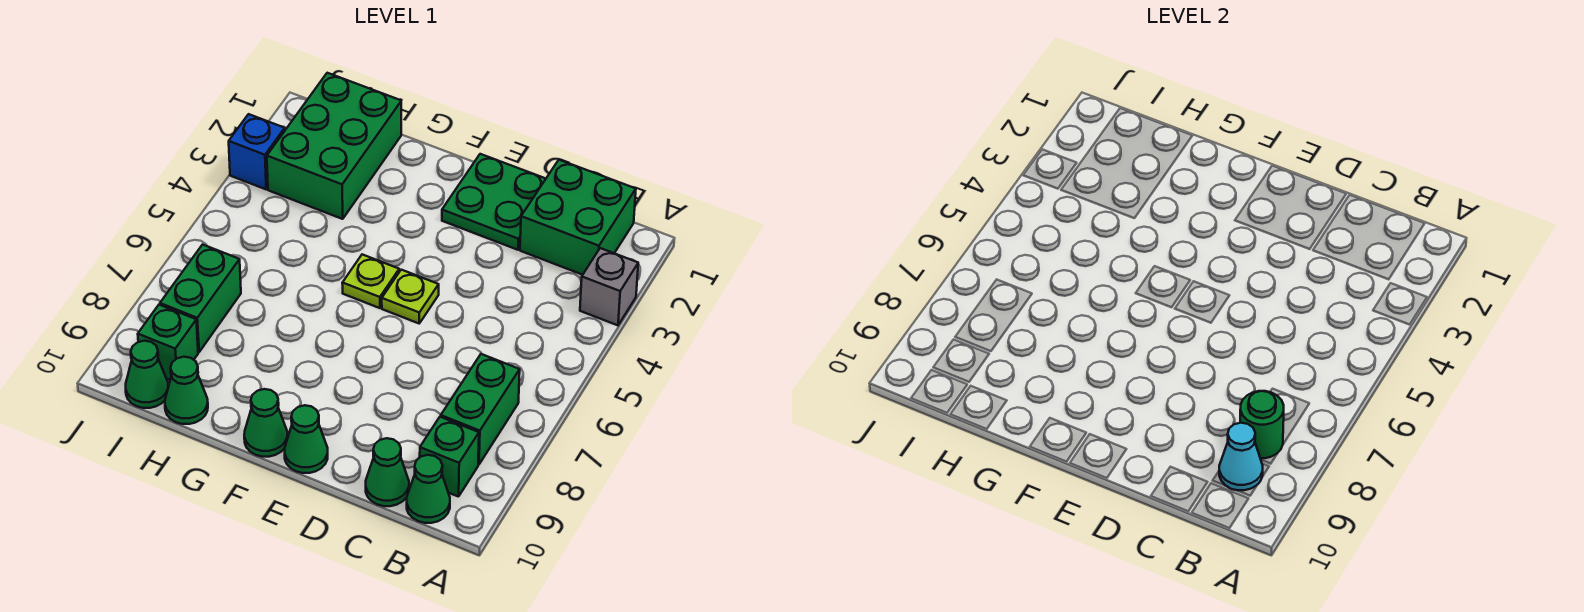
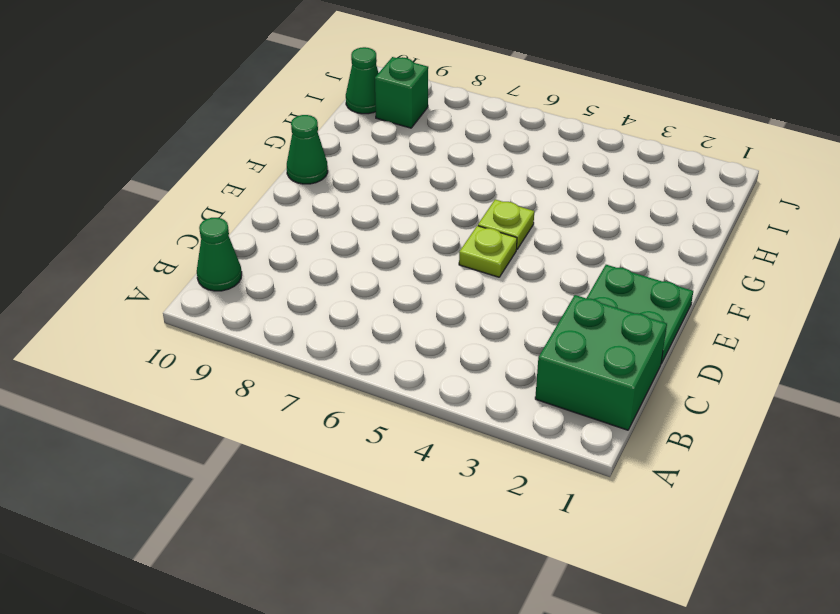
none -> grey brick A3 level 1
none -> green brick B7:B8 level 1
none -> green brick B9 level 1

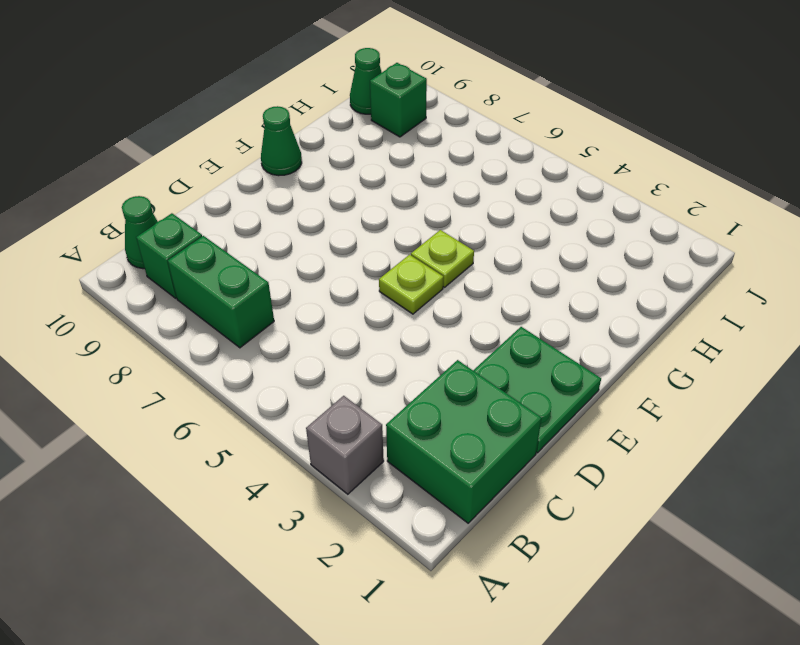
none -> green cone C10 level 1
none -> green cone E10 level 1
none -> green brick H1:I3 level 1

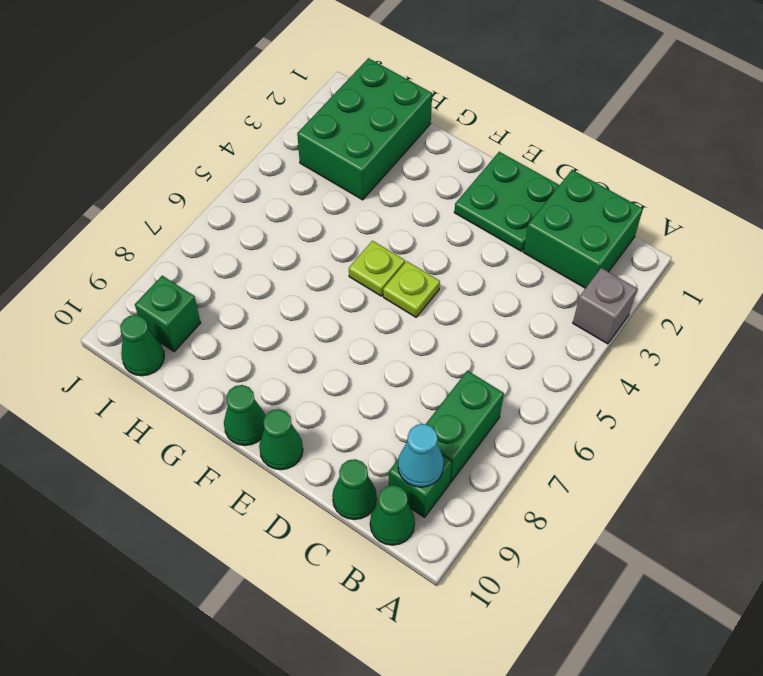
none -> green cone H10 level 1
none -> green brick I7:I8 level 1
none -> blue brick J3 level 1

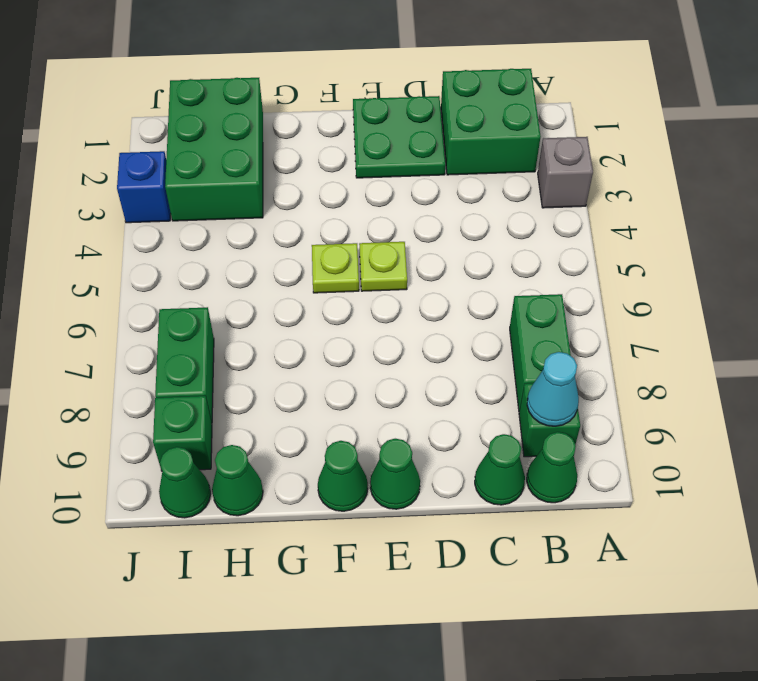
none -> green round brick B8 level 2

